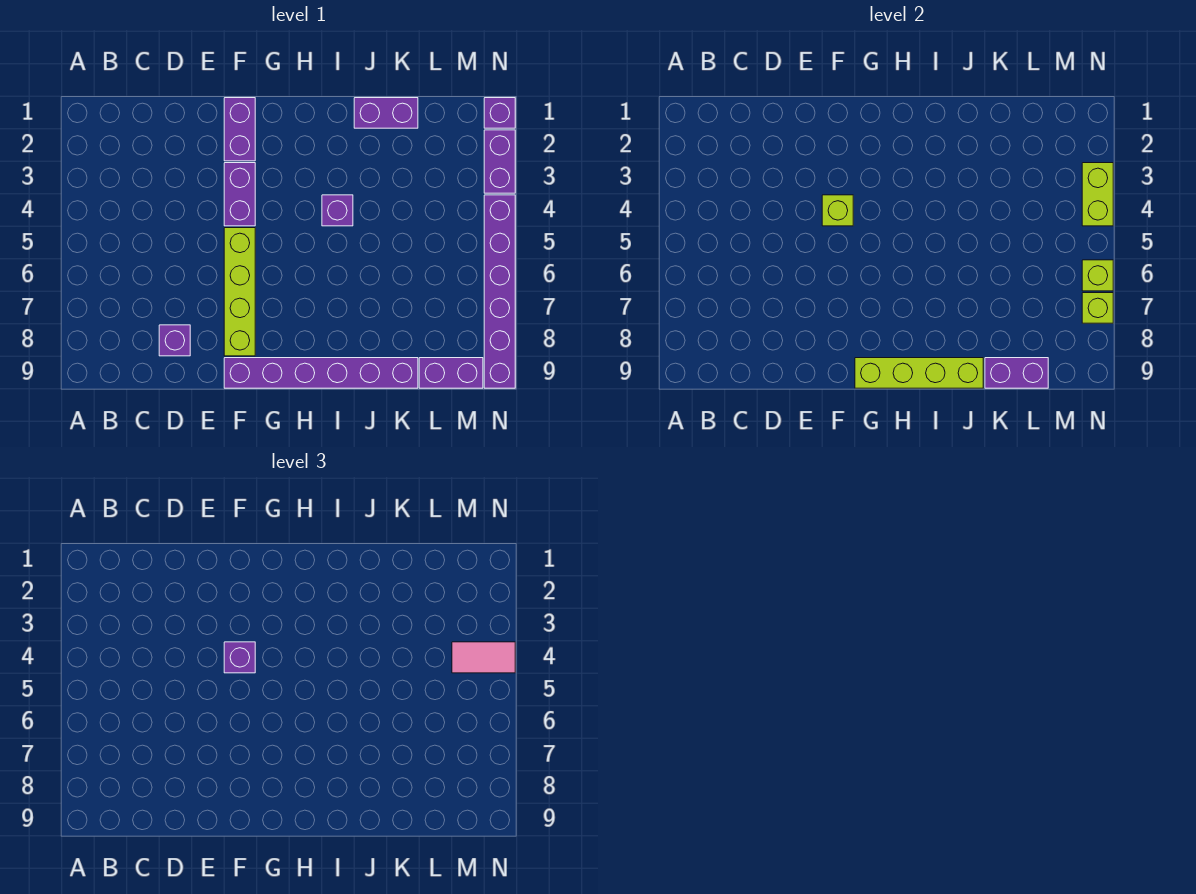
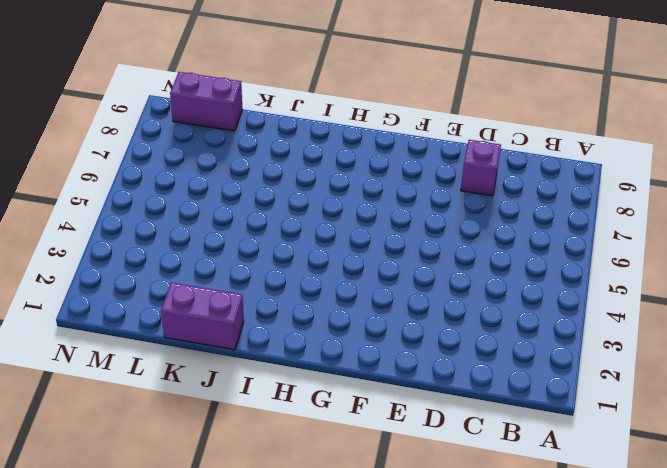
none -> purple brick F1:F2 level 1
none -> purple brick F3:F4 level 1
none -> lime brick F5:F8 level 1

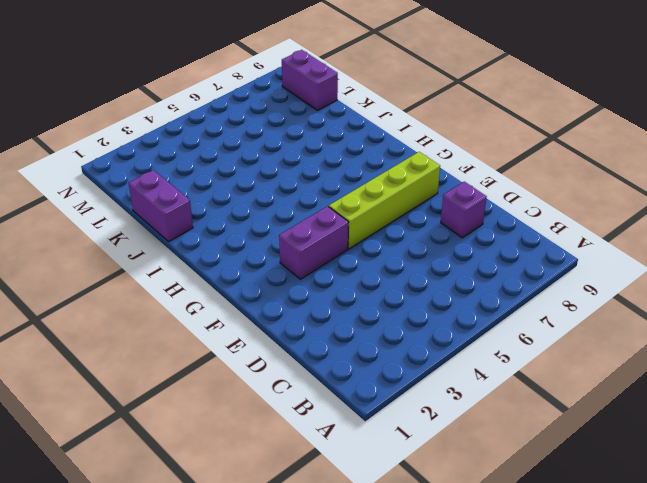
none -> purple brick F1:F2 level 1
none -> purple brick F9:K9 level 1
none -> purple brick I4 level 1

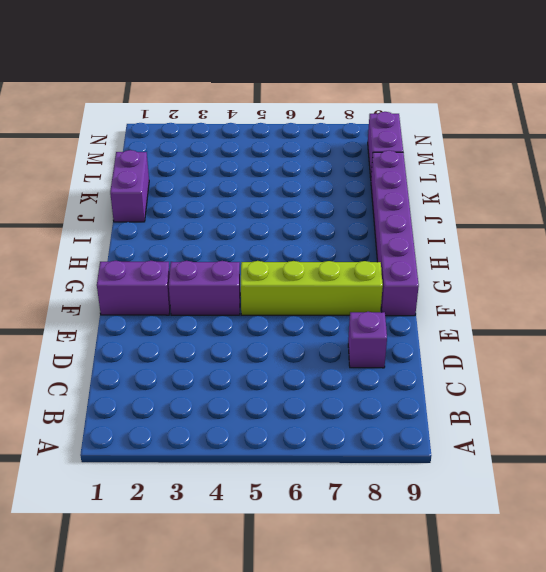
none -> purple brick I4 level 1
none -> purple brick N1 level 1
none -> purple brick N2:N3 level 1

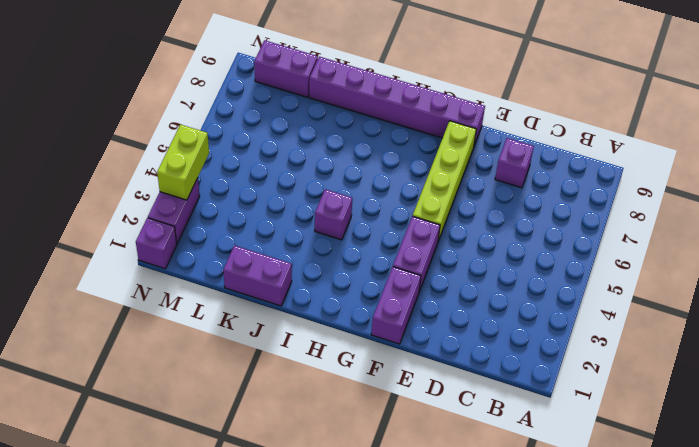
none -> purple brick N4:N9 level 1
none -> lime brick F4 level 2
none -> lime brick G9:J9 level 2

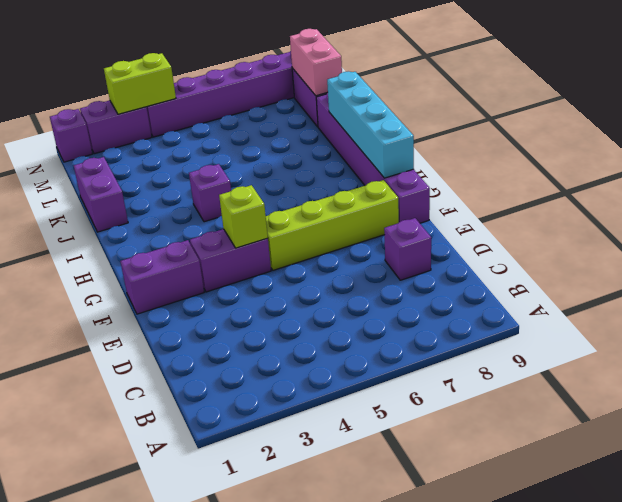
cyan brick G9:J9 level 2 -> lime brick G9:J9 level 2
pink brick L9:M9 level 2 -> purple brick K9:L9 level 2
none -> lime brick N6 level 2
none -> lime brick N7 level 2
none -> purple brick F4 level 3

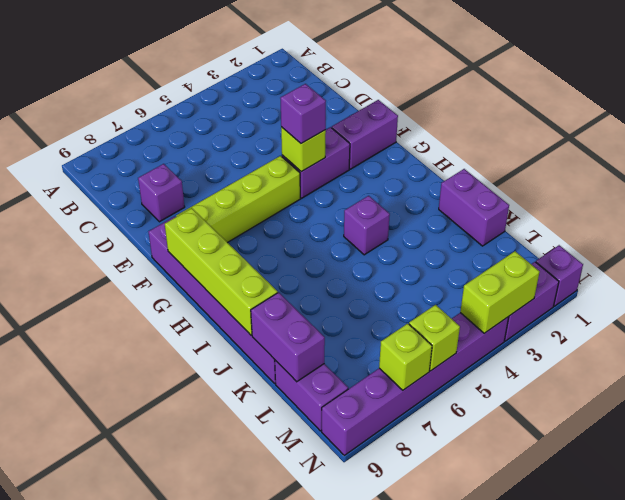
none -> pink tile M4:N4 level 3

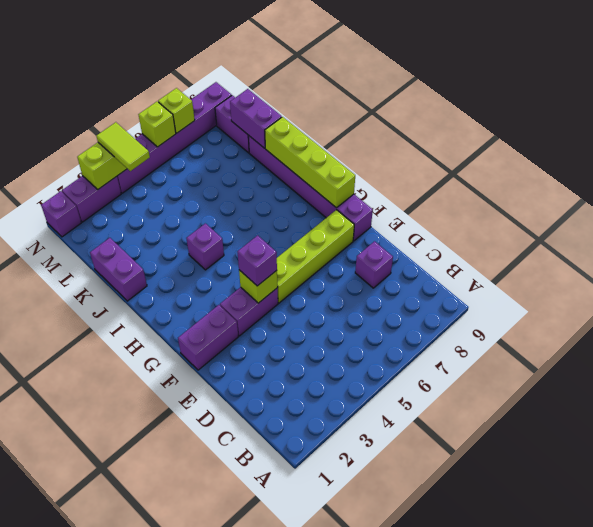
lime tile M4:N4 level 3 -> pink tile M4:N4 level 3

